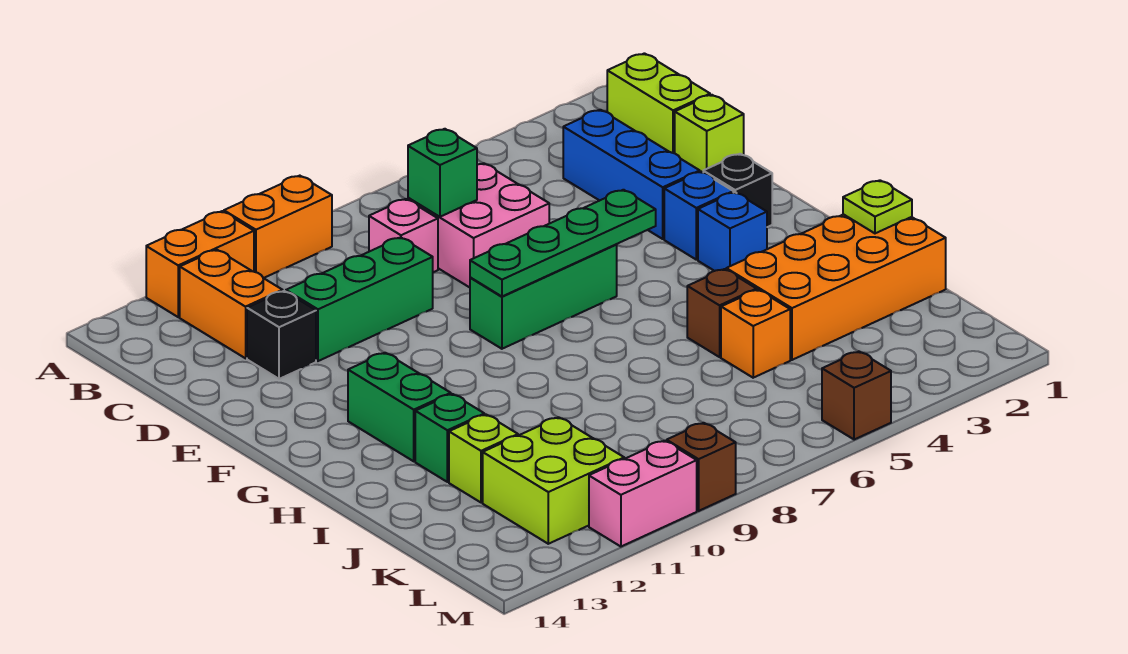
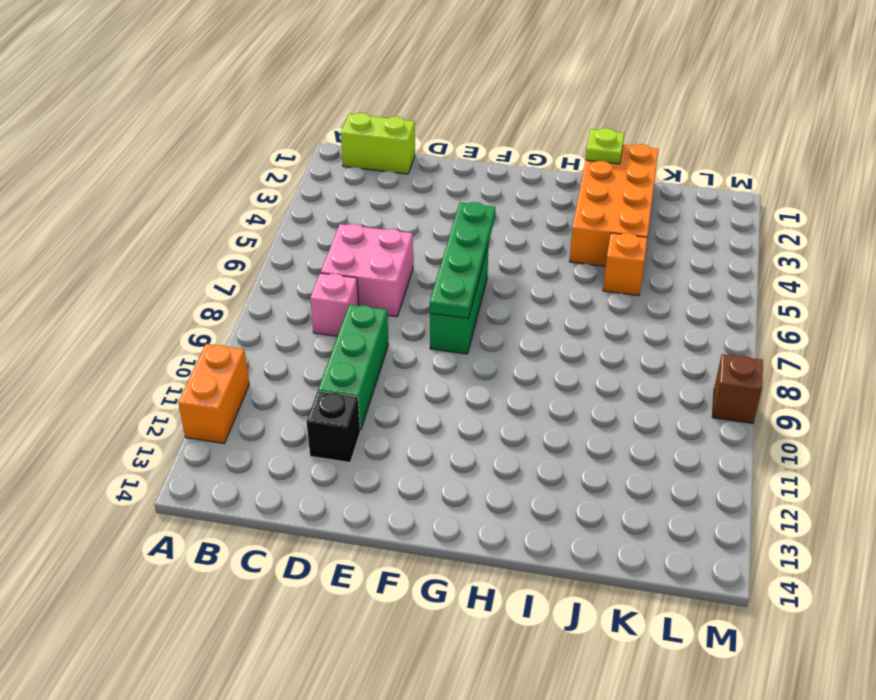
none -> orange brick A9:A10 level 1
none -> orange brick B12:C12 level 1
none -> blue brick C3:E3 level 1

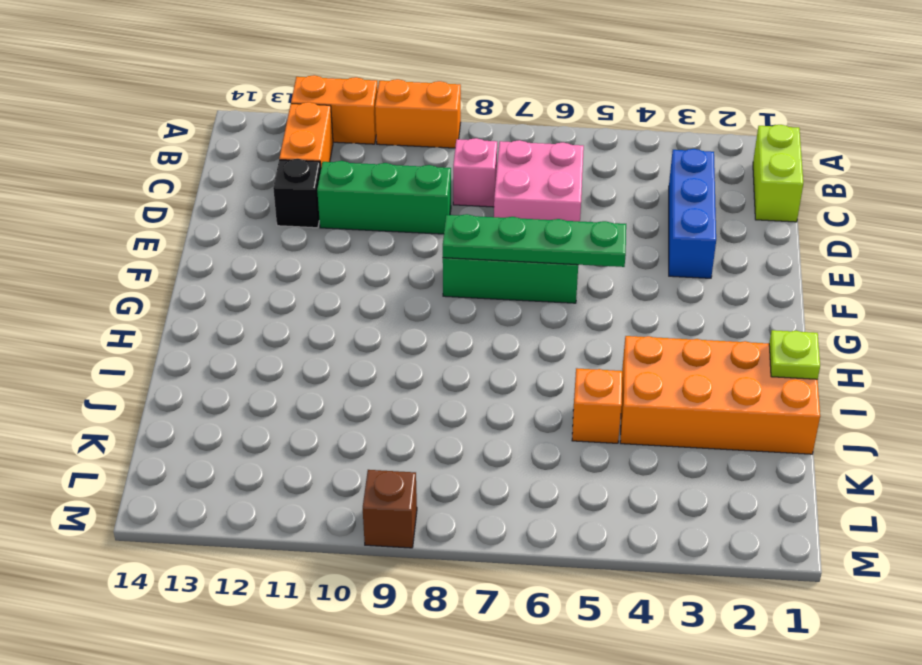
none -> lime brick D1 level 1
none -> black brick F2 level 1
none -> blue brick F3 level 1

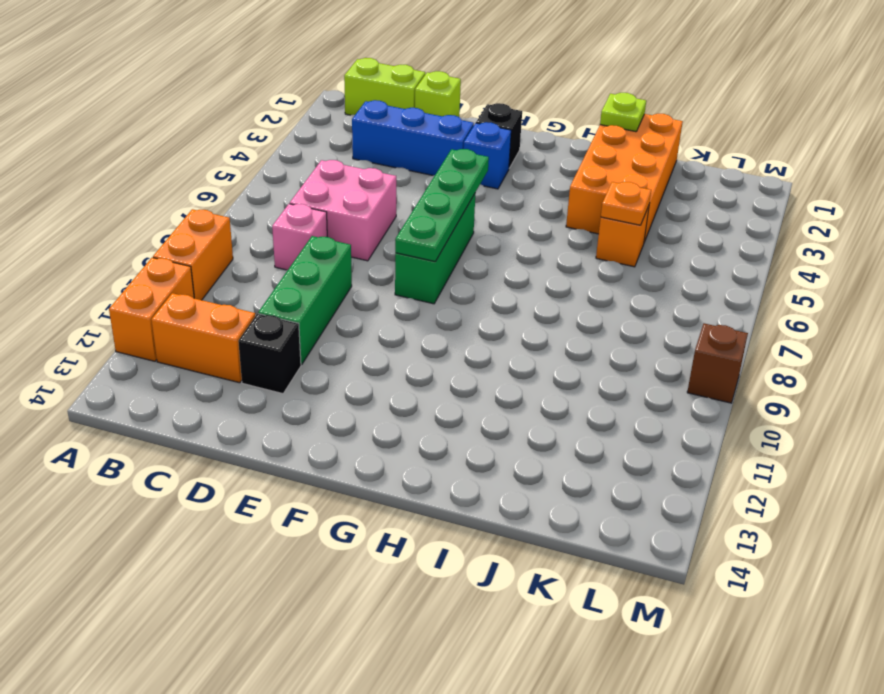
orange plate J5 level 2 -> none
none -> blue brick G3 level 1
none -> green brick G12:H12 level 1
none -> brown brick I5 level 1

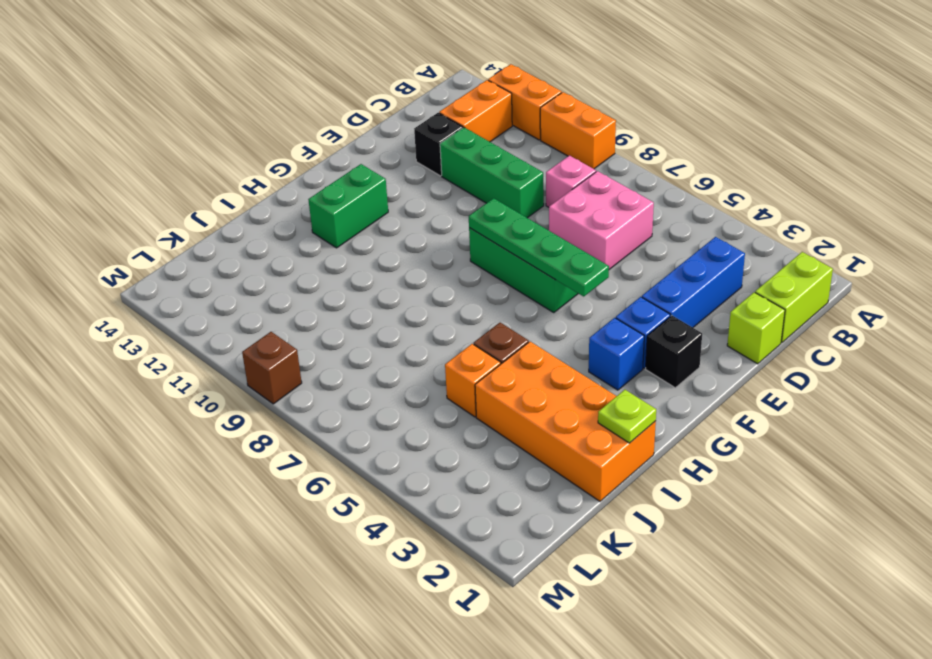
none -> green brick I12 level 1
none -> lime brick J12 level 1
none -> lime brick K11:L12 level 1

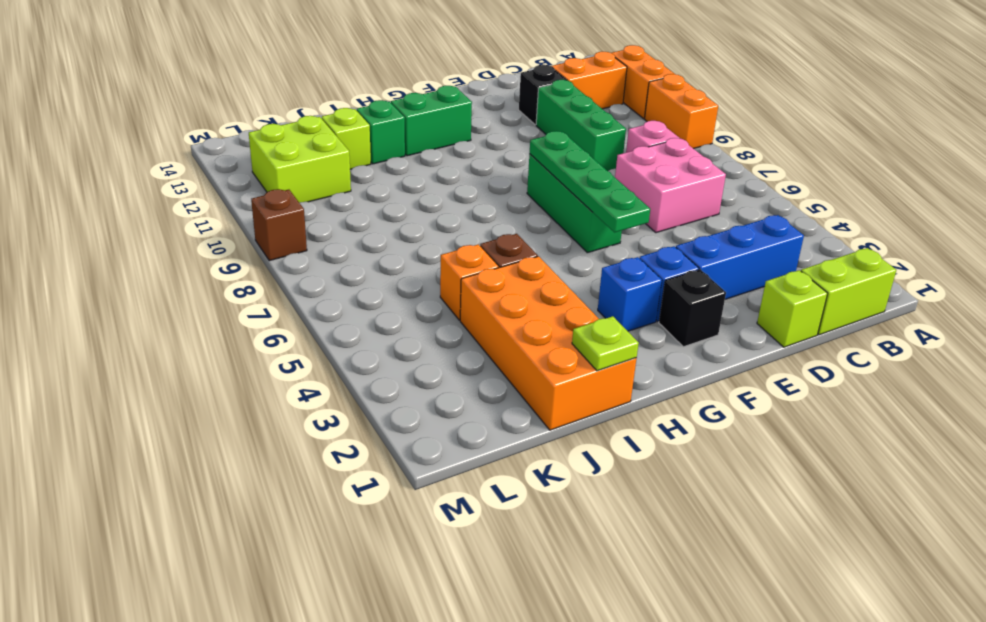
none -> brown brick M5 level 1
none -> pink brick M10:M11 level 1
none -> green brick C7 level 2

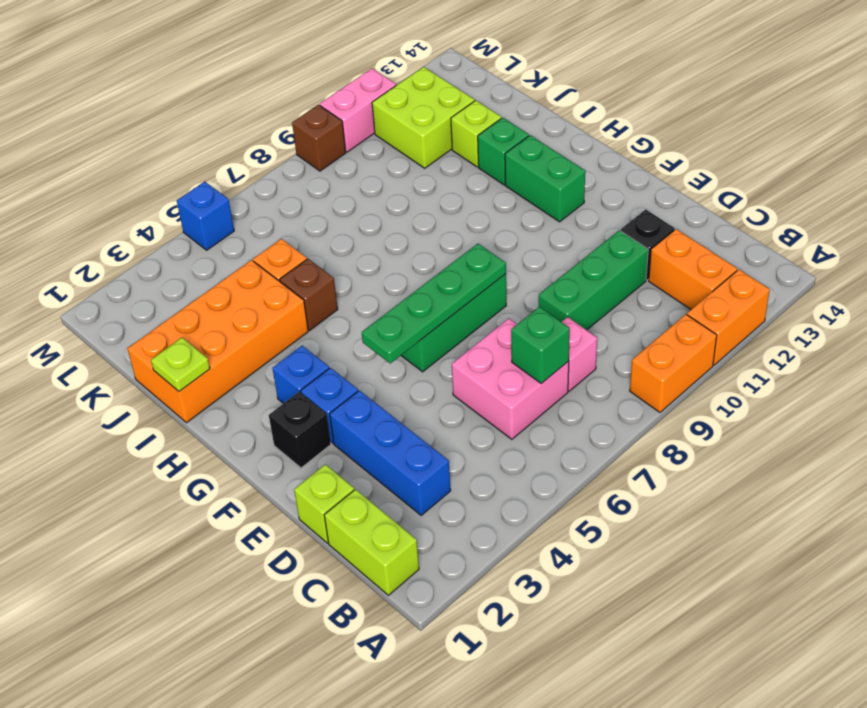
blue brick M5 level 1 -> brown brick M5 level 1

